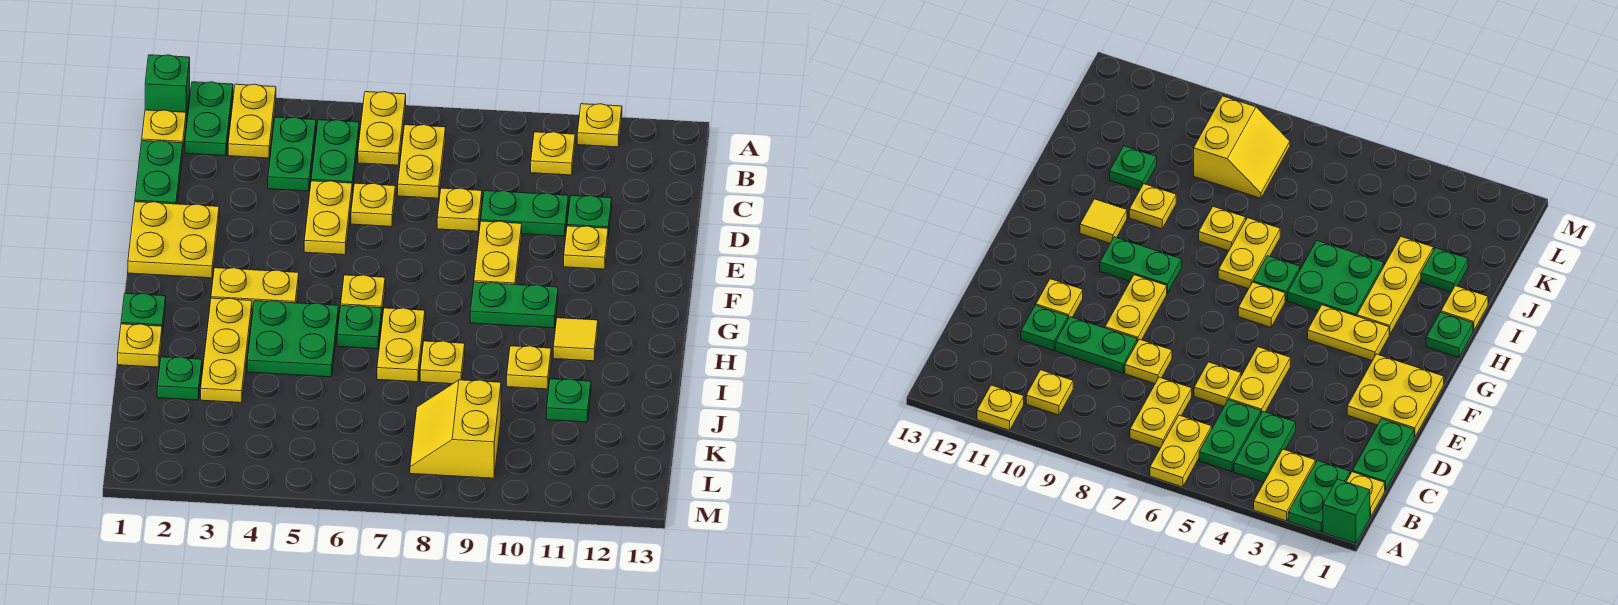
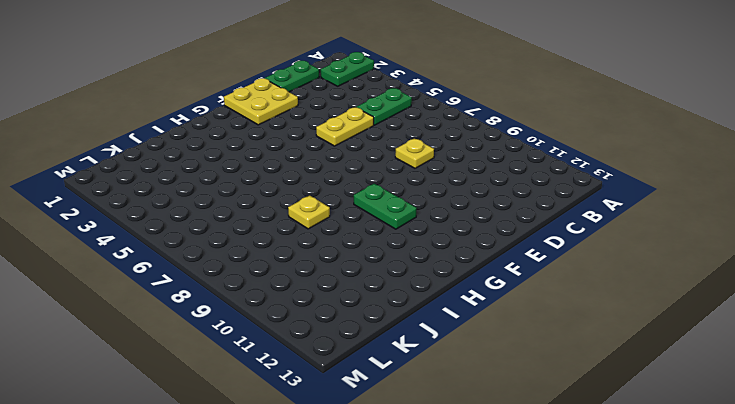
none -> green brick A1 level 1
none -> yellow plate A3:B3 level 1
none -> yellow plate A6:B6 level 1
none -> yellow plate A11 level 1

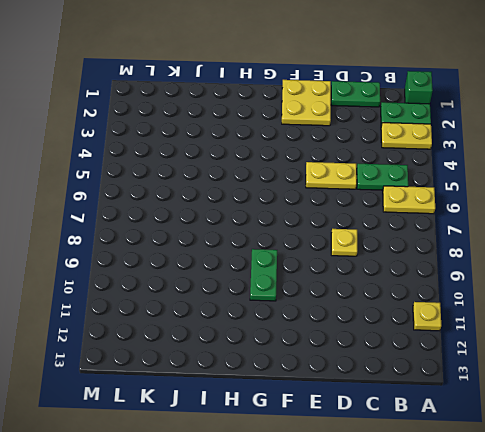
none -> yellow plate B1 level 1
none -> green plate B4:C4 level 1
none -> yellow plate B7:C7 level 1
none -> yellow plate B10 level 1

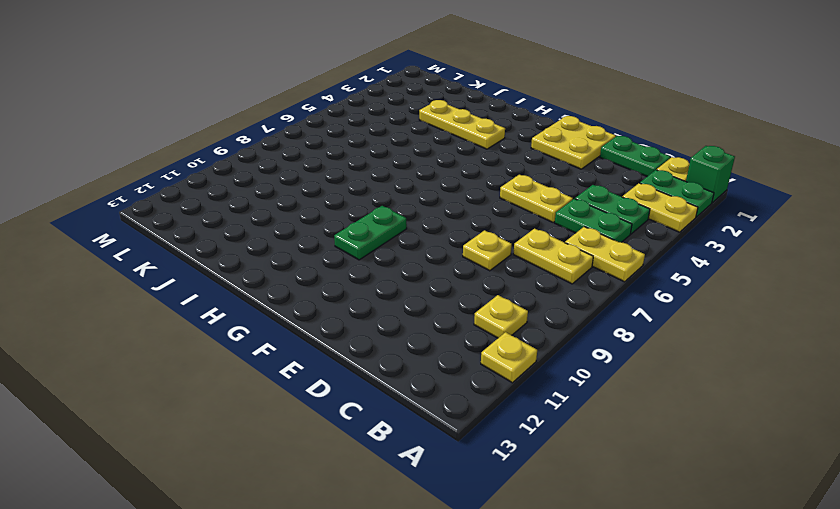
none -> yellow plate D6 level 1
none -> green plate D9:D10 level 1
none -> green plate D11 level 1
none -> yellow plate E9:F9 level 1

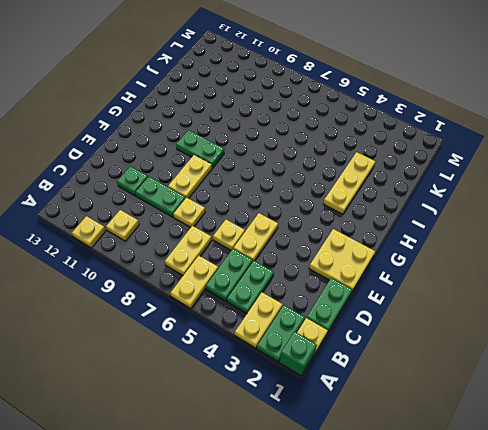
none -> yellow plate E11 level 1
none -> yellow plate G3:G4 level 1
none -> yellow plate G6 level 1
none -> green plate H1 level 1

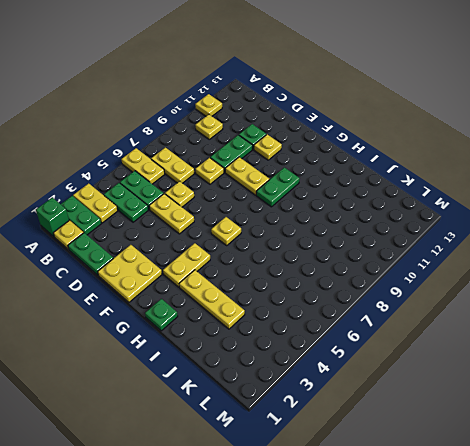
none -> green plate H4:I5 level 1
none -> green plate H6 level 1
none -> yellow plate H7:I7 level 1
none -> yellow tile H11 level 1

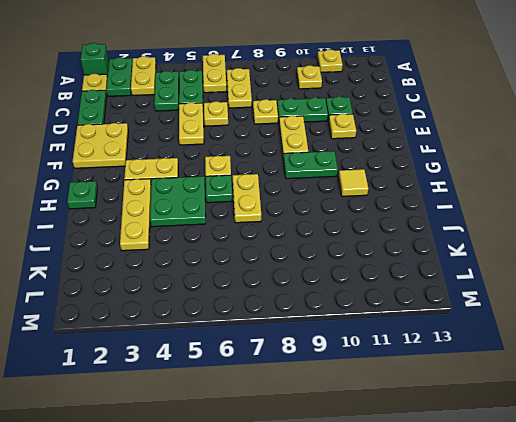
none -> yellow plate I1 level 1
none -> yellow plate I8 level 1
none -> yellow plate I10 level 1
none -> green plate J2 level 1

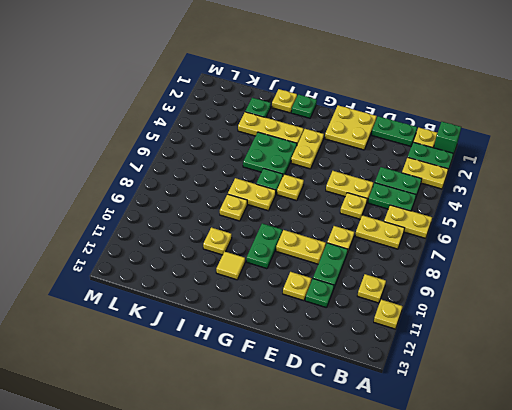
none -> green plate J11 level 1
none -> yellow slope K8:L9 level 1 top 9

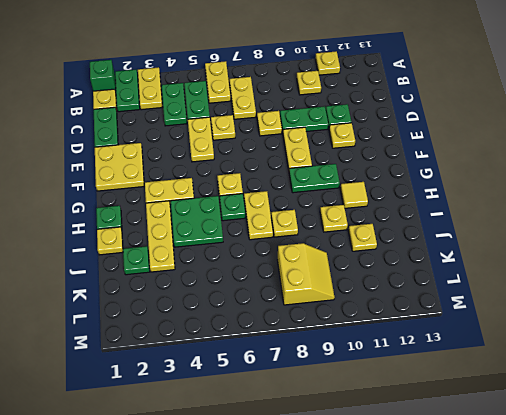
yellow plate J11 level 1 -> green plate J11 level 1
yellow slope K8:L9 level 1 top 8 -> yellow slope K8:L9 level 1 top 9

